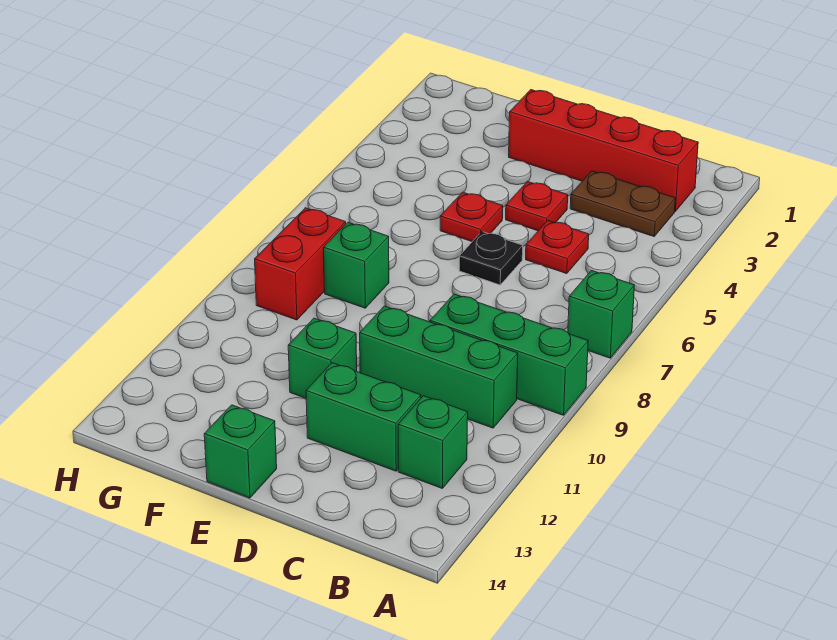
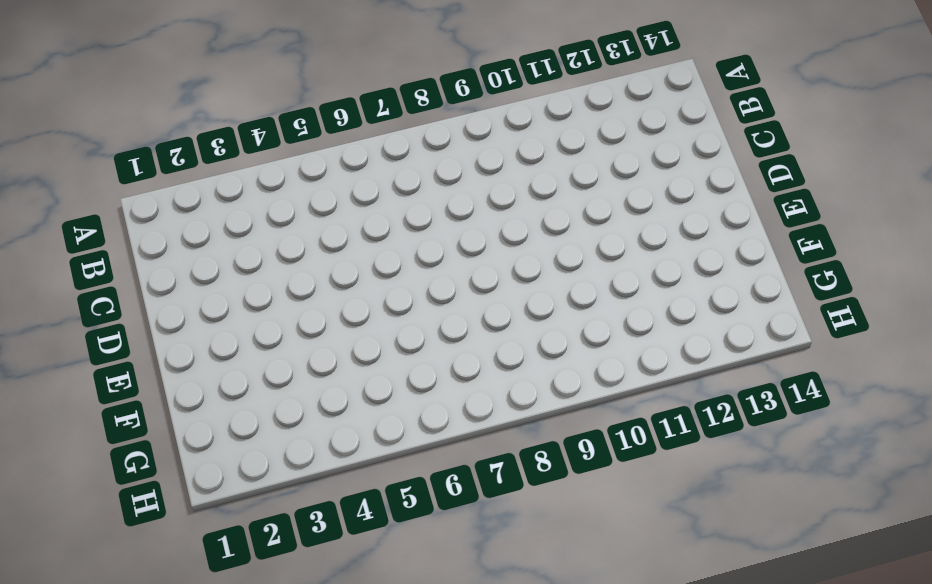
none -> green brick A7 level 1
none -> green brick A9:C9 level 1
none -> red brick B2:E2 level 1

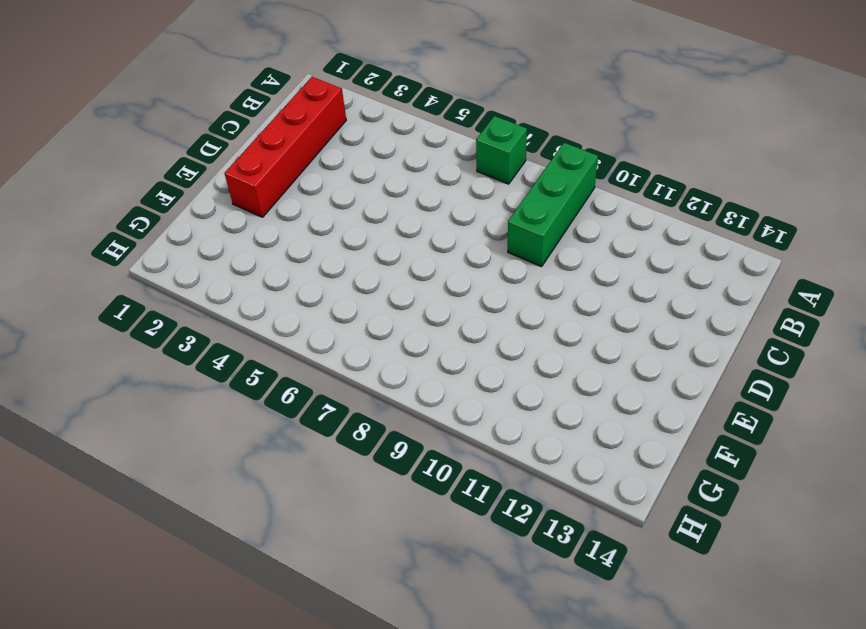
none -> brown plate B3:C3 level 1
none -> green brick B10:D10 level 1
none -> green brick B12 level 1

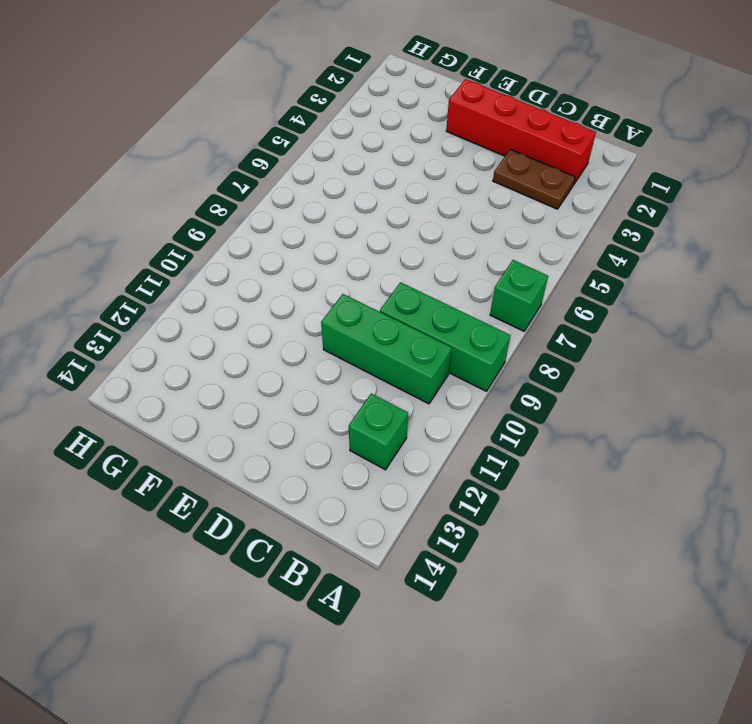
none -> red plate C5 level 1
none -> green brick C12:D12 level 1
none -> red plate D4 level 1

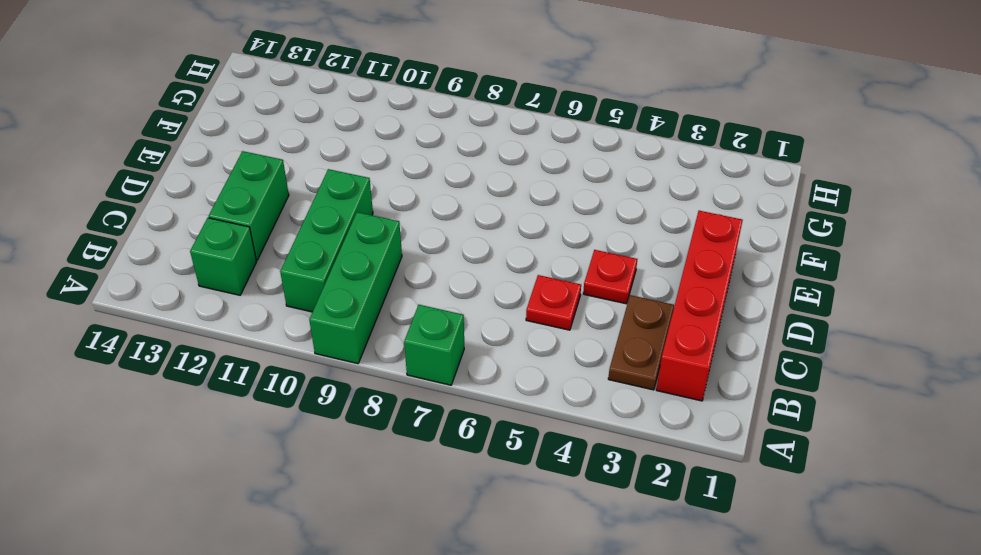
none -> black plate D6 level 1
none -> red plate E5 level 1
none -> green brick E11 level 1

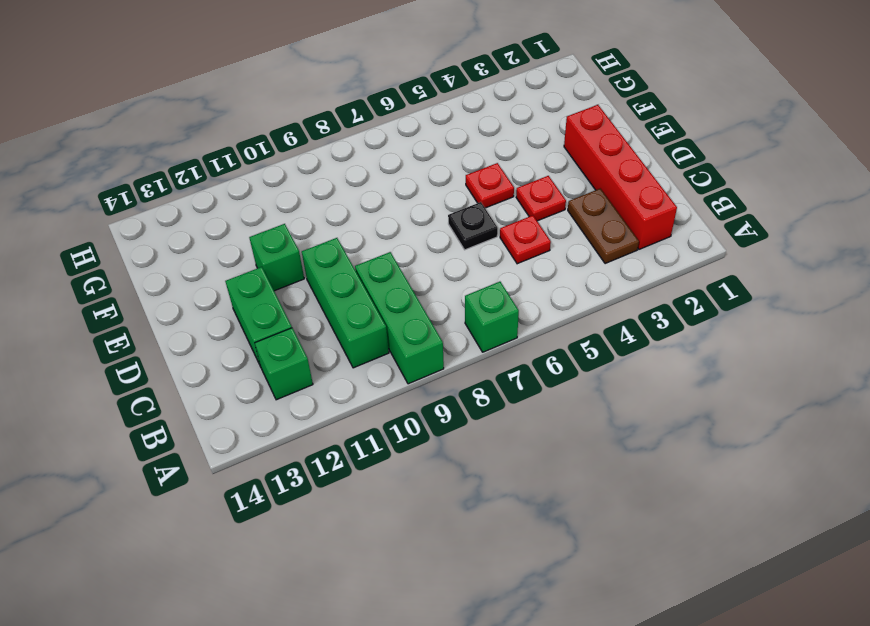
none -> green brick E14 level 1
none -> green brick F8 level 1
none -> red brick G8:G9 level 1

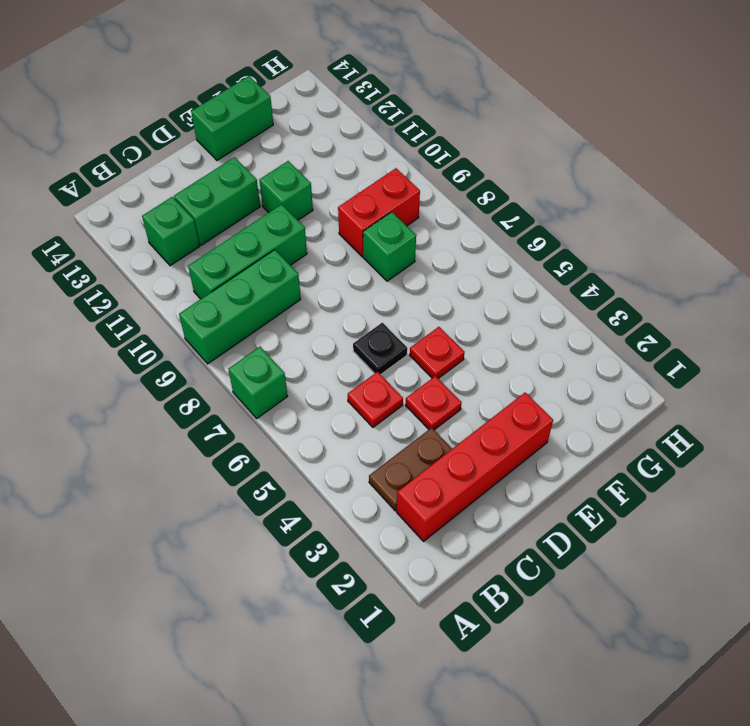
green brick E14:F14 level 1 -> green brick E14 level 1
red brick F9:G9 level 1 -> red brick G8:G9 level 1

